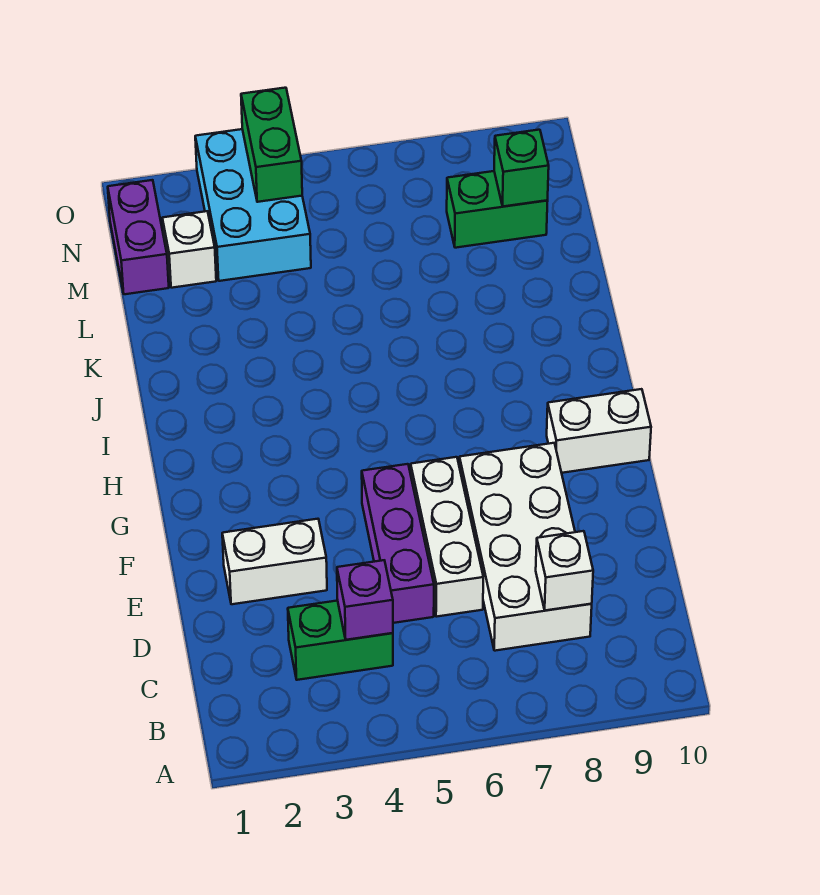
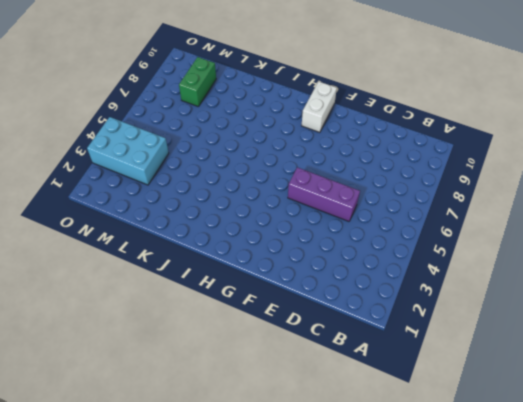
none -> green brick C3:C4 level 1
none -> white brick C7:F8 level 1
none -> white brick D6:F6 level 1

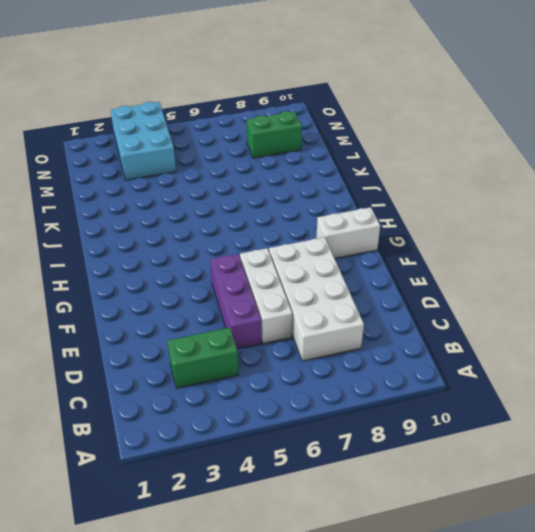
none -> white brick E2:E3 level 1
none -> purple brick M1:N1 level 1
none -> white brick M2 level 1

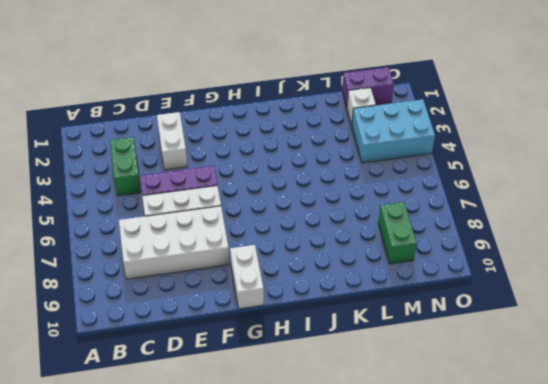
none -> purple brick C4 level 2
none -> white brick C8 level 2
none -> green brick M9 level 2

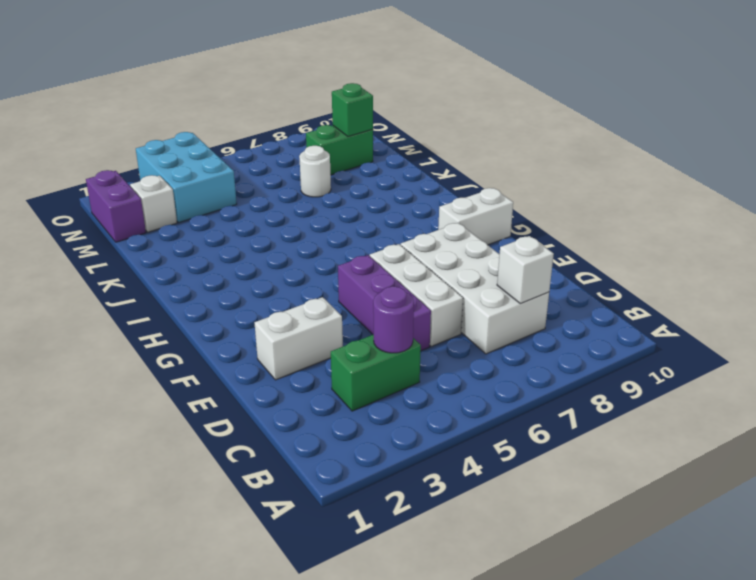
purple round brick C4 level 2 -> purple brick C4 level 2
white round brick L7 level 1 -> none
none -> green brick N4:O4 level 2

